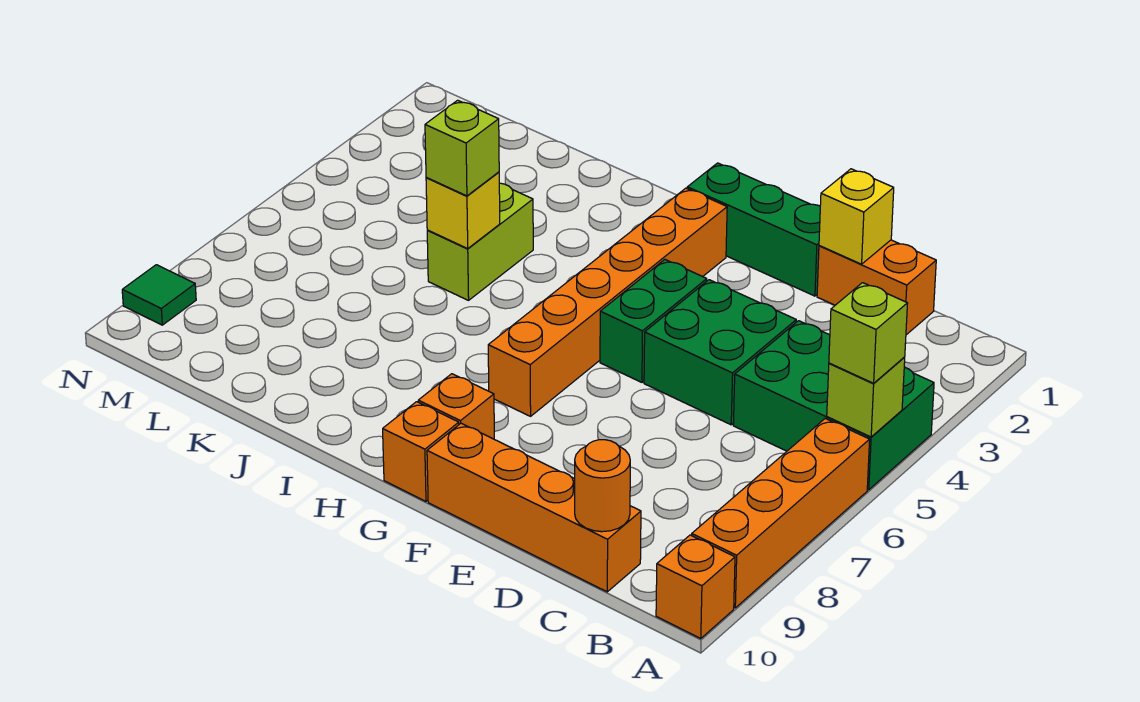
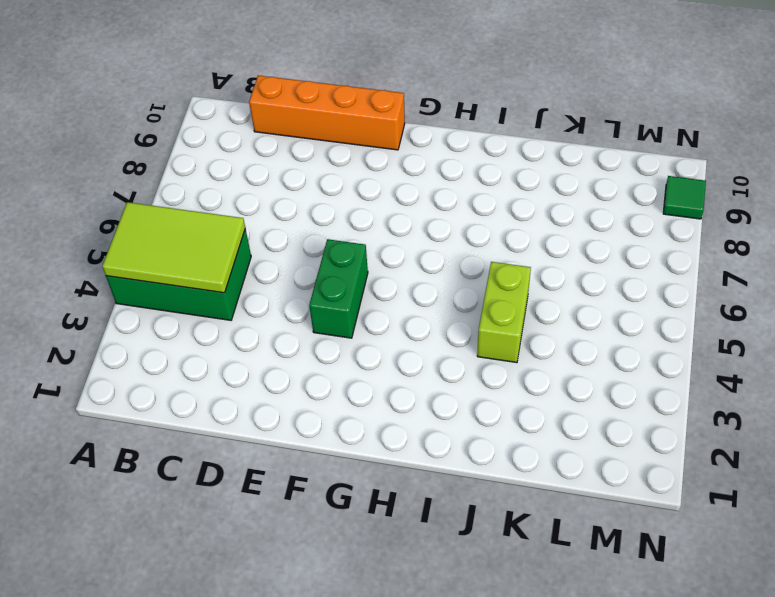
lime tile A4:C5 level 2 -> lime brick A5 level 2
none -> orange brick A6:A9 level 1
none -> orange brick A10 level 1
none -> orange brick C1:D1 level 1

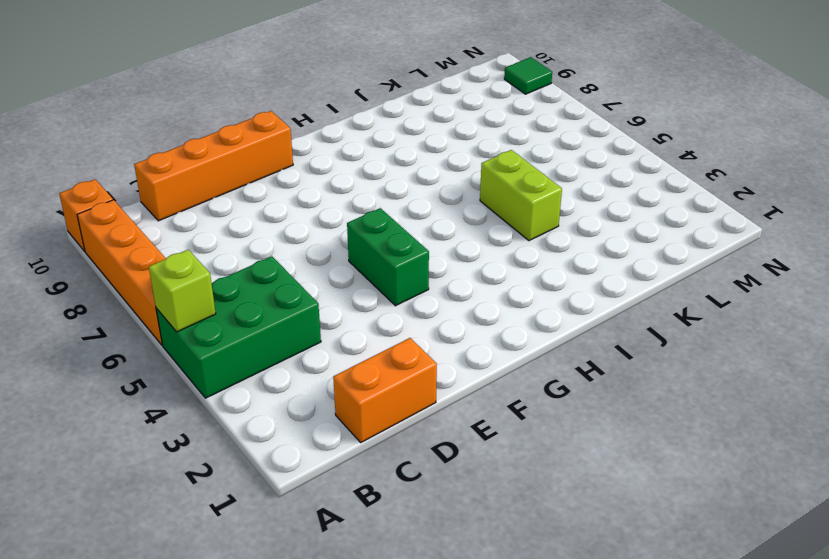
none -> green brick D4:E5 level 1
none -> green brick E1:G1 level 1
none -> orange brick G2:G7 level 1

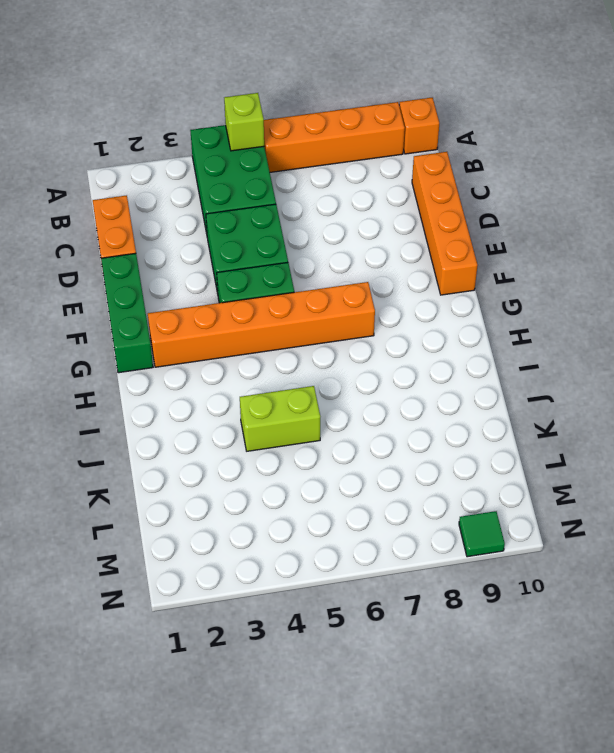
none -> orange brick G9 level 1
none -> orange brick G10 level 1
none -> orange round brick C10 level 2

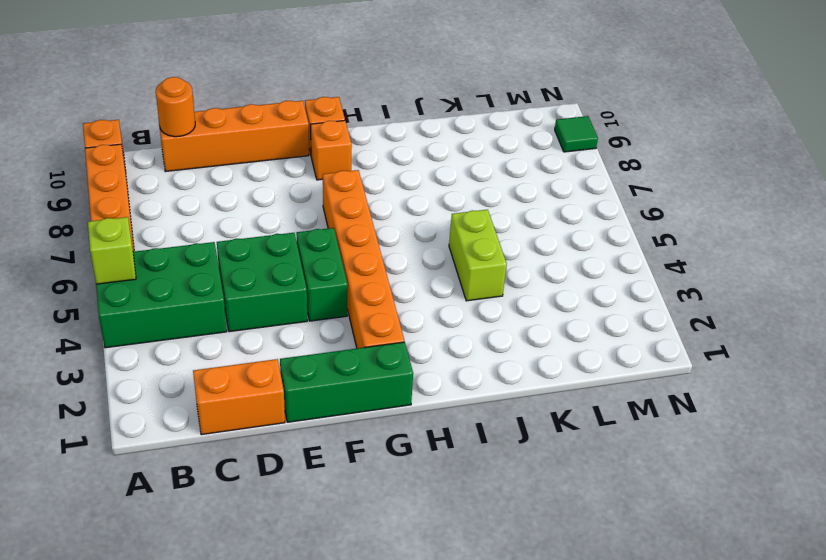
none -> yellow brick D1 level 2
none -> yellow brick J5 level 2
none -> lime brick A5 level 3

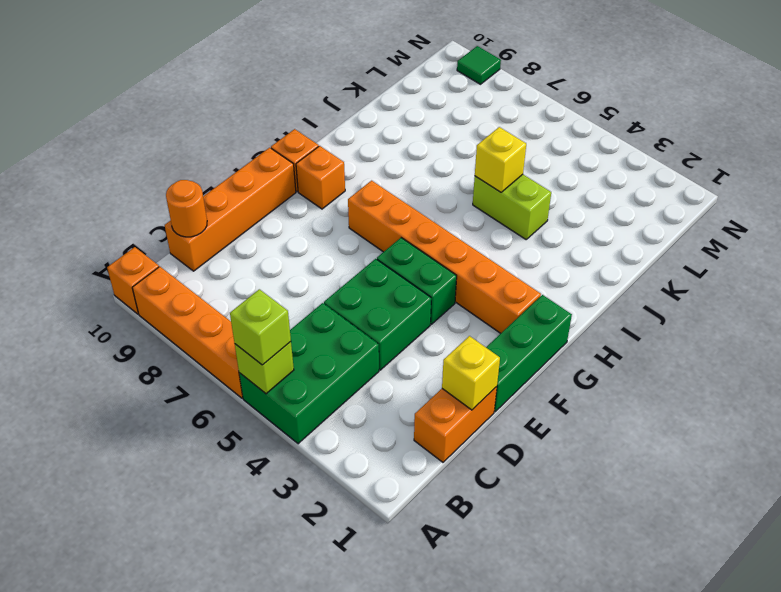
none -> lime brick J5 level 3

